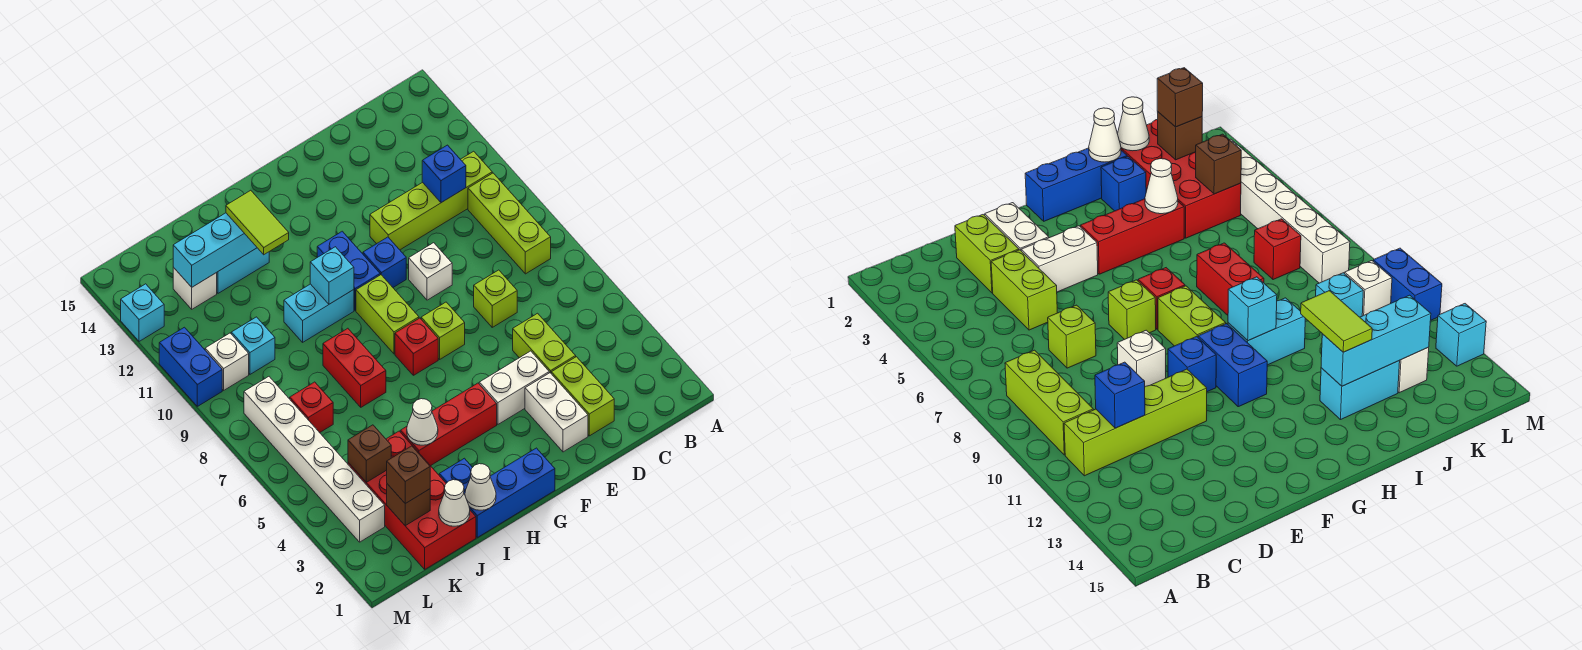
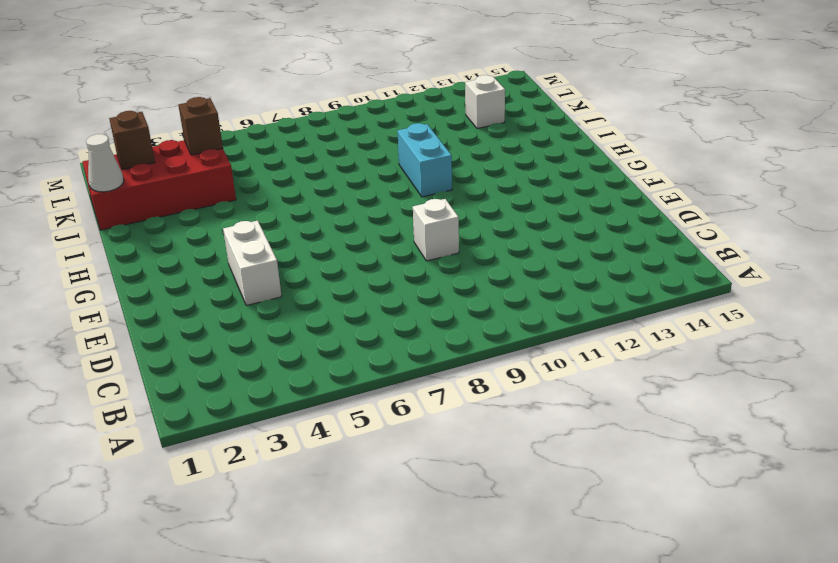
none -> lime brick B8:B10 level 1
none -> lime brick B11:E11 level 1
none -> lime brick D2:D3 level 1
none -> lime brick D4:D5 level 1

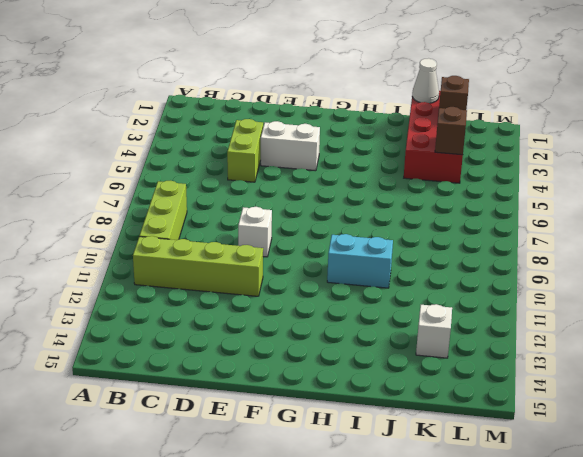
none -> lime brick D2:D3 level 1
none -> lime brick D7 level 1
none -> white brick E2:E3 level 1
none -> lime brick F7 level 1

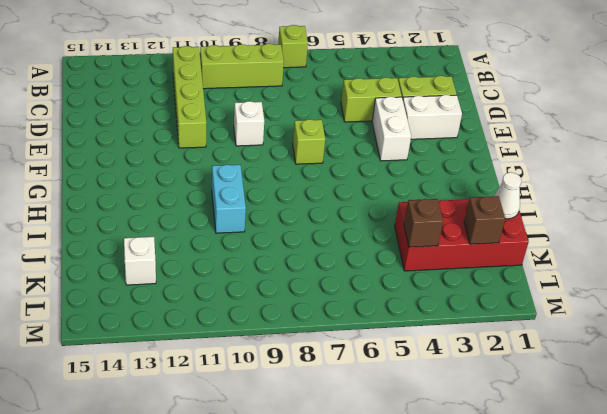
lime brick A7 level 1 -> lime brick D7 level 1
none -> blue brick F10 level 1
none -> blue brick G1:I1 level 1
none -> red brick G4:I4 level 1
none -> red brick G7 level 1

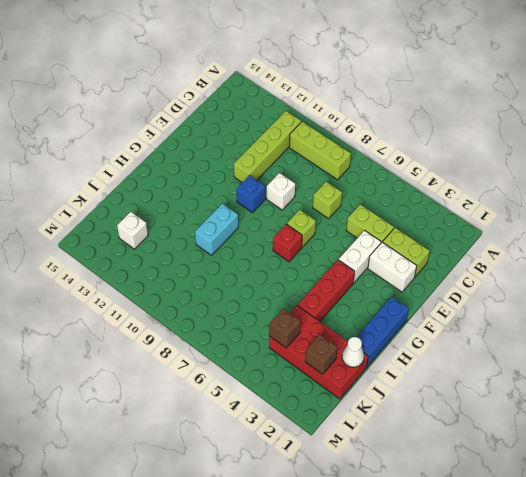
none -> lime brick G8:G9 level 1
none -> blue brick G10:G11 level 1
none -> blue brick I2 level 1
none -> red brick I7:I8 level 1

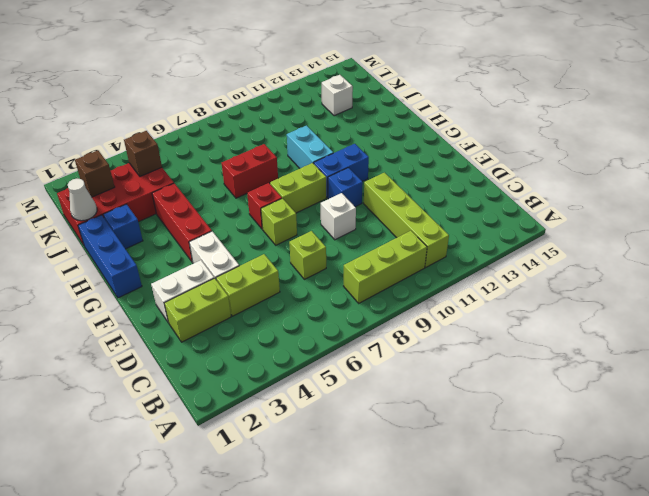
none -> cyan brick I13:J13 level 1
none -> red brick K7 level 1
none -> cyan brick K10 level 1
none -> white brick L3:L8 level 1

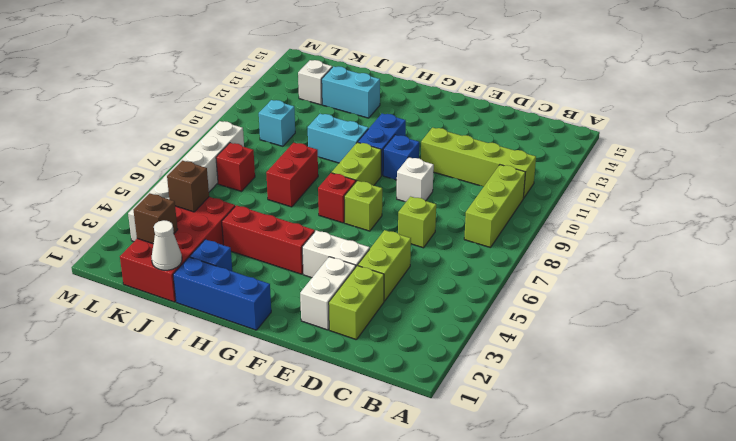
none -> white brick L10 level 1
none -> blue brick M10:M11 level 1
none -> cyan brick M13 level 1
none -> blue brick C11 level 2

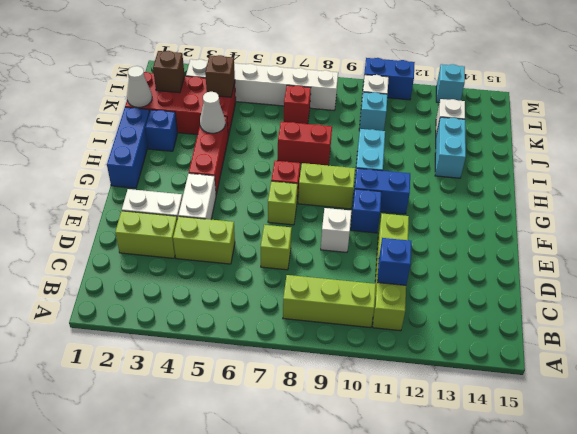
none -> cyan brick H10 level 2
none -> white cone I1 level 2
none -> cyan brick I13:K13 level 2
none -> lime tile I12:I13 level 3

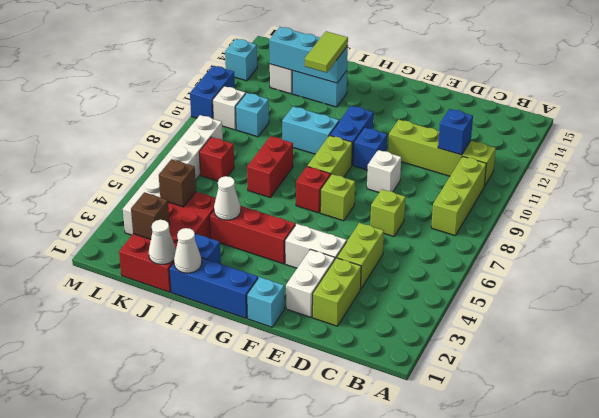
cyan brick F1 level 1 -> cyan brick H10 level 2
none -> brown brick K2 level 3

